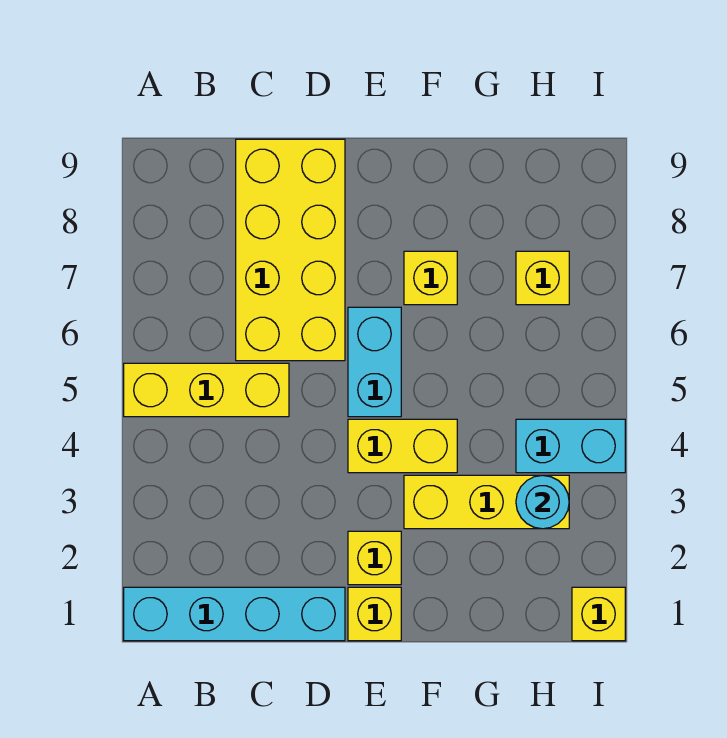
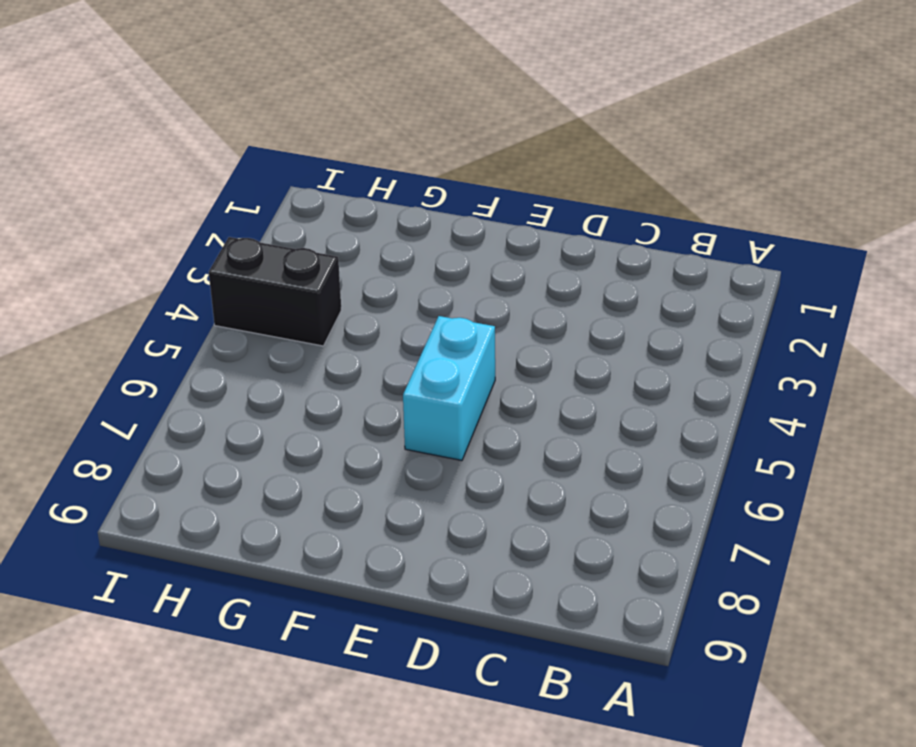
black brick H4:I4 level 1 -> cyan brick H4:I4 level 1
none -> cyan brick A1:D1 level 1
none -> yellow brick A5:C5 level 1
none -> yellow brick C6:D9 level 1

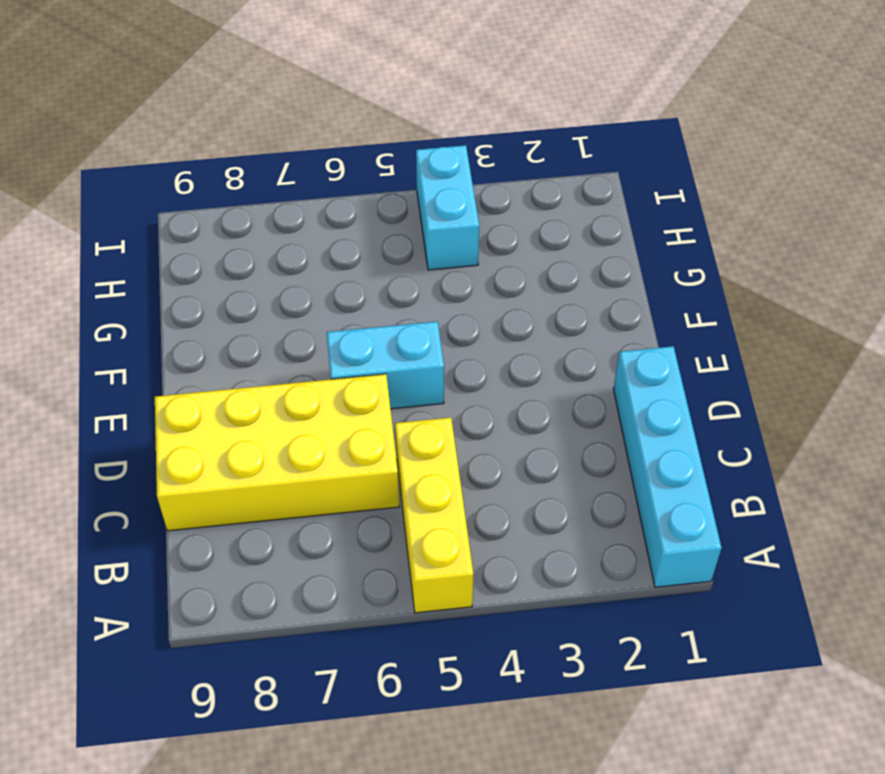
none -> yellow brick E1 level 1
none -> yellow brick E2 level 1
none -> yellow brick E4:F4 level 1

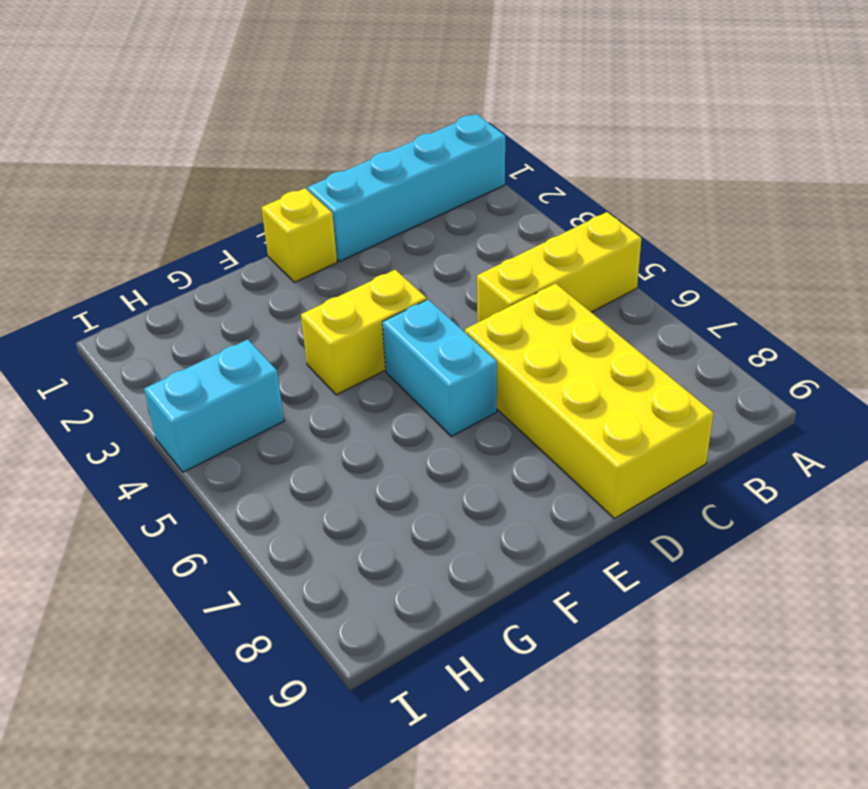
none -> yellow brick E2 level 1
none -> yellow brick F3:H3 level 1
none -> yellow brick F7 level 1

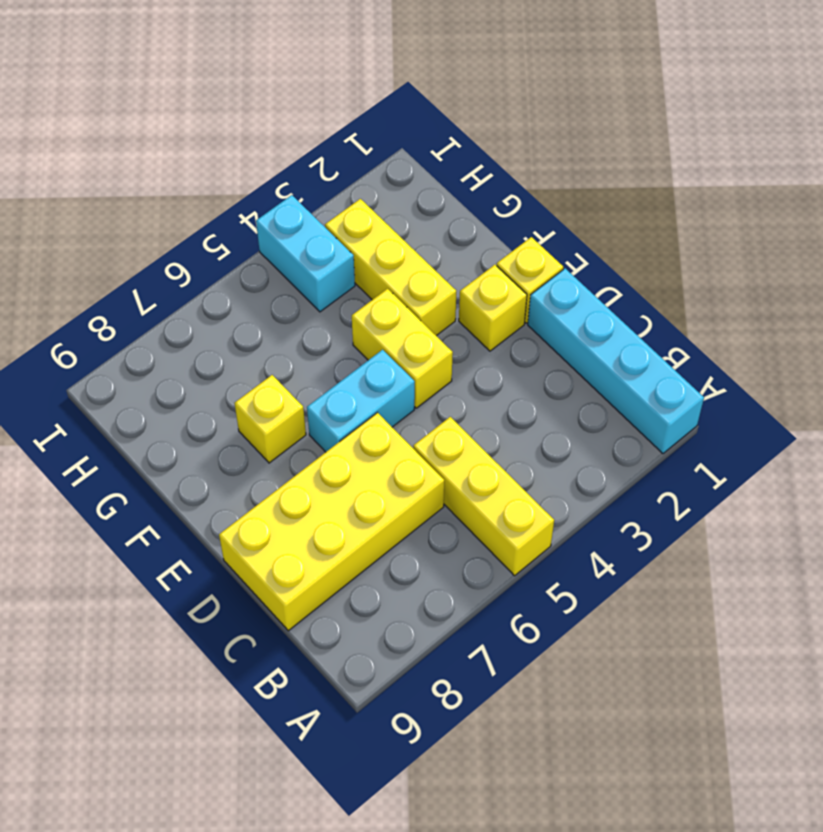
none -> yellow brick H7 level 1
none -> yellow brick I1 level 1
none -> cyan round brick H3 level 2

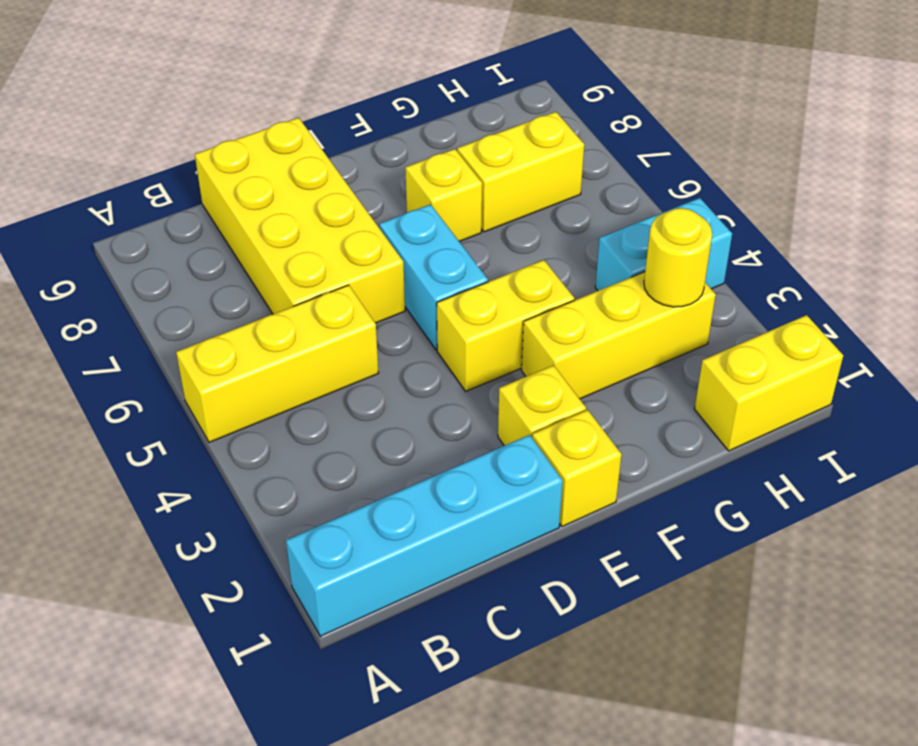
yellow brick G7:H7 level 1 -> yellow brick H7 level 1
yellow brick H1:I1 level 1 -> yellow brick I1 level 1
yellow round brick H3 level 2 -> cyan round brick H3 level 2

